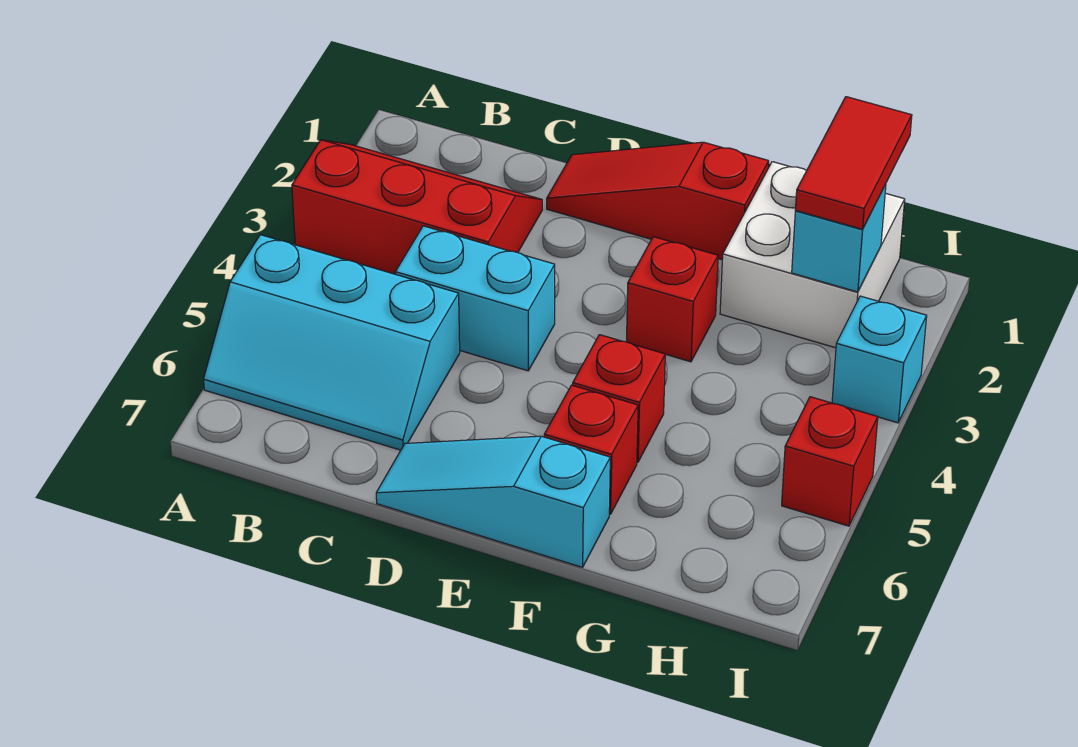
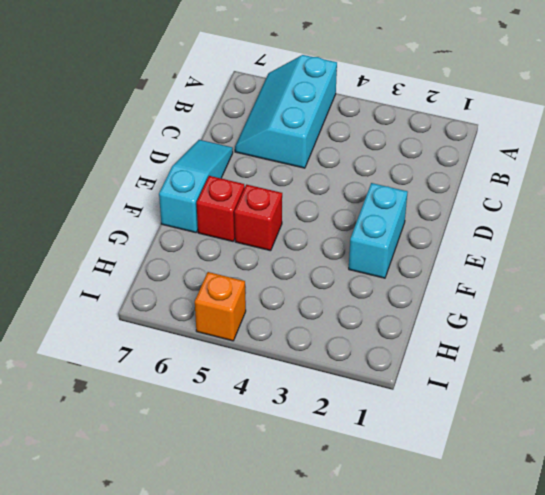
cyan brick E2:F2 level 1 -> cyan brick C4:D4 level 1
orange brick I5 level 1 -> red brick I5 level 1
none -> red slope A2:C3 level 1 top 3
none -> red slope D1:F1 level 1 top F
none -> red brick F3 level 1

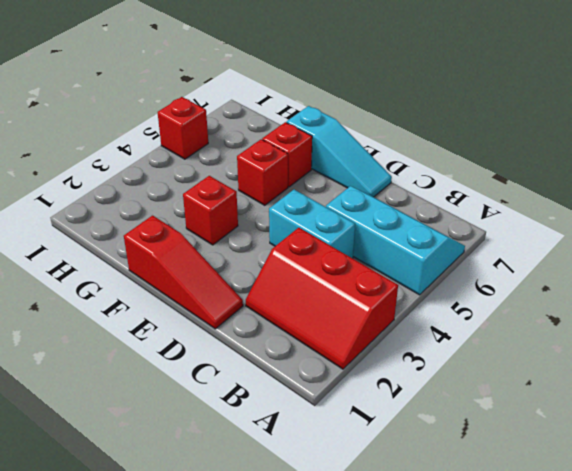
none -> white brick G1:H2 level 1
none -> cyan brick I3 level 1
none -> cyan brick H2 level 2

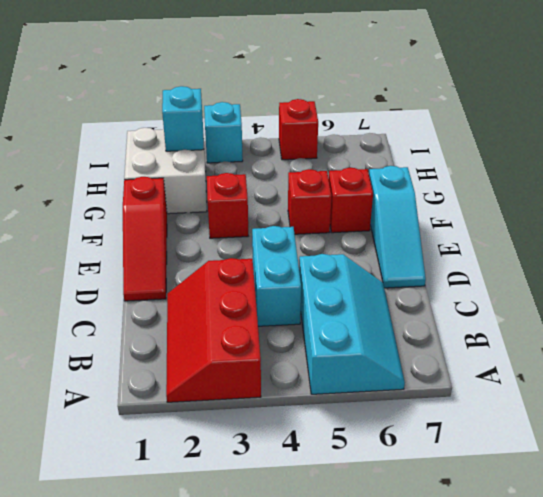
none -> red tile H1:H2 level 3

